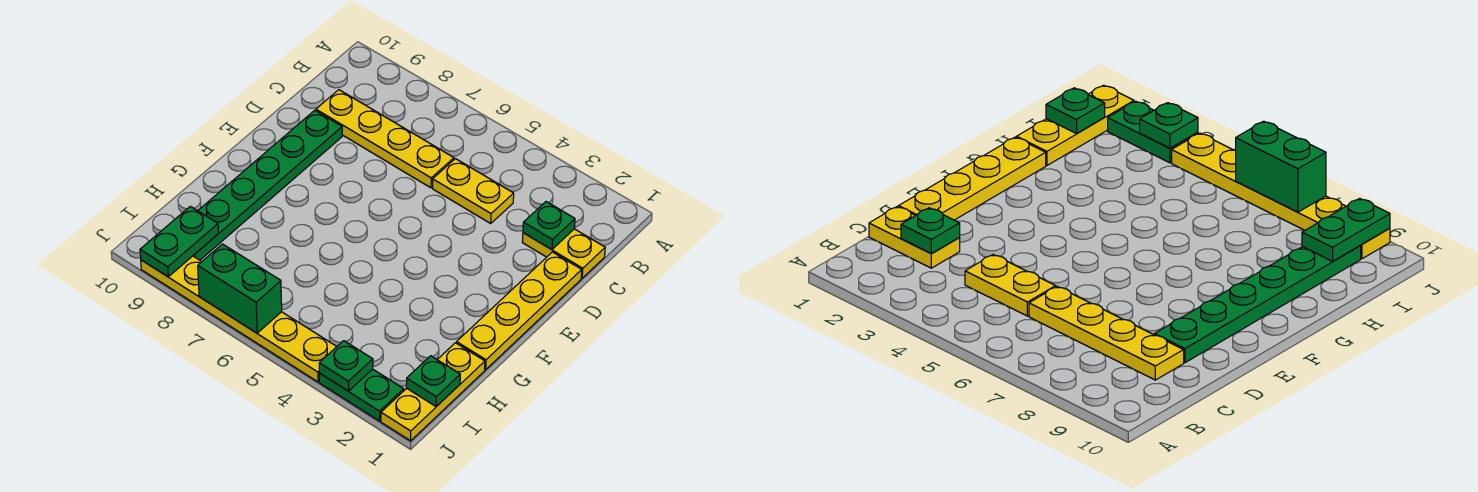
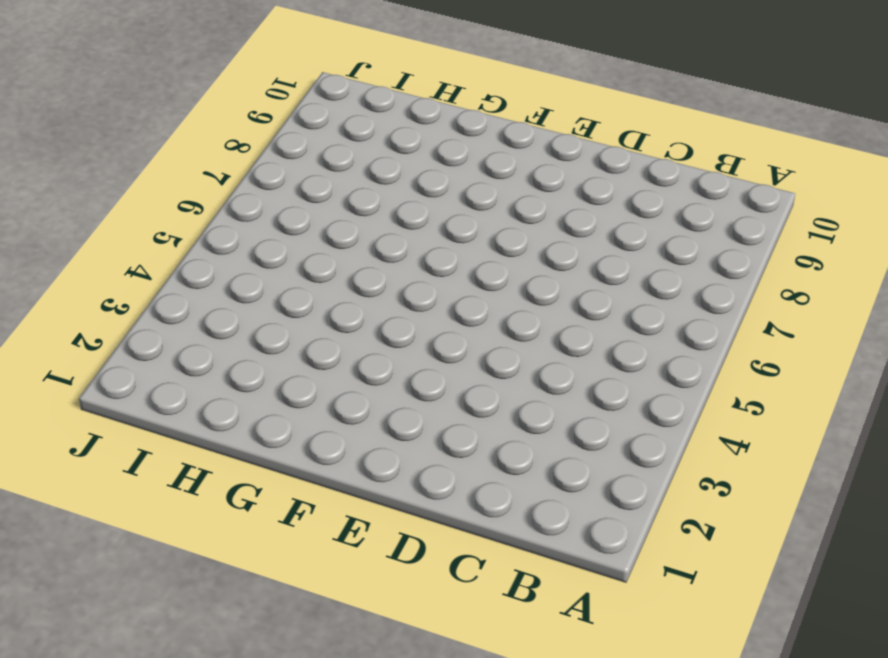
none -> yellow plate C1:C2 level 1
none -> yellow plate C4:C5 level 1
none -> yellow plate C6:C9 level 1

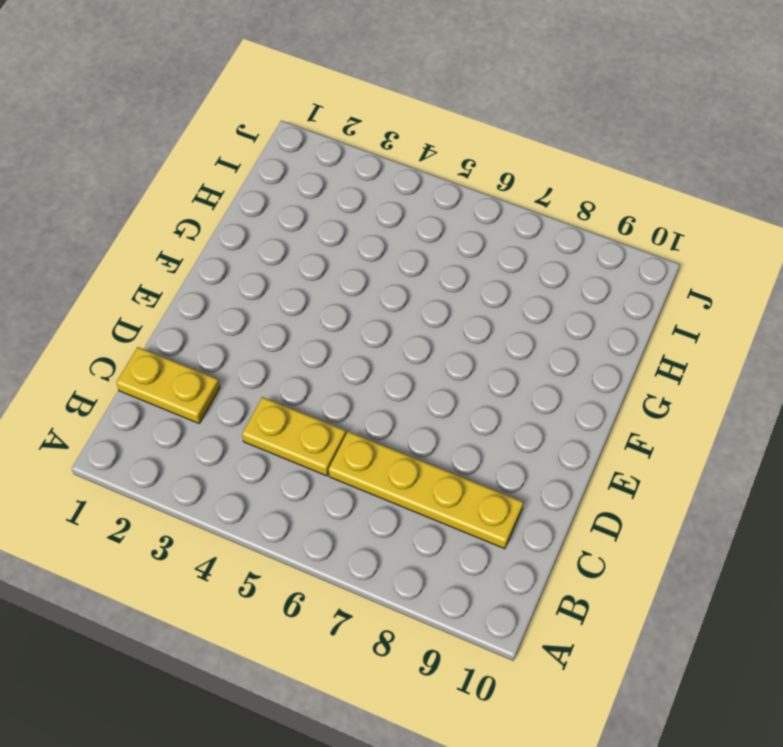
none -> yellow plate D1:G1 level 1
none -> green plate D9:I9 level 1
none -> yellow plate H1:J1 level 1

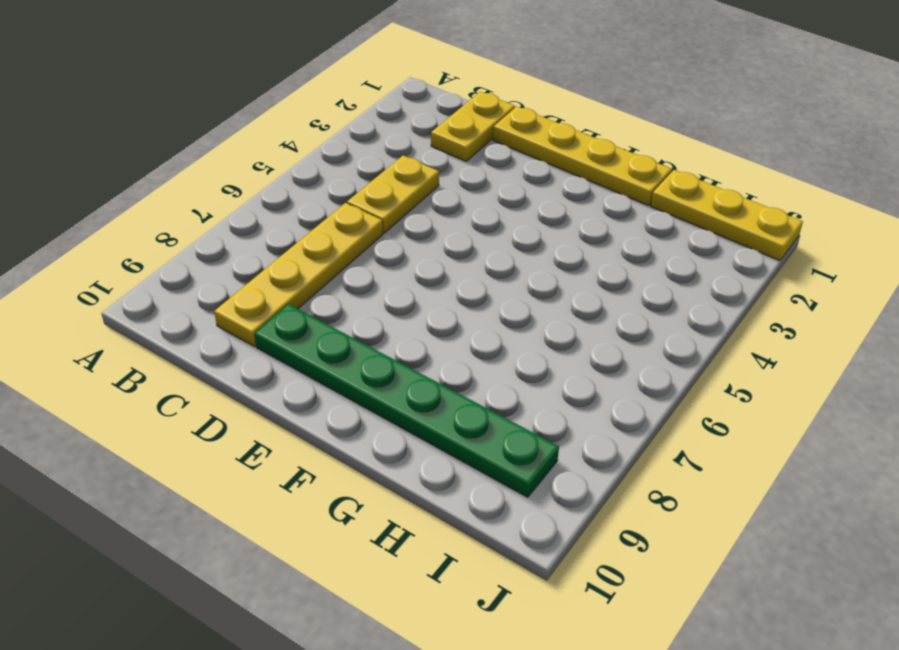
none -> green plate J2:J3 level 1
none -> yellow plate J4:J9 level 1
none -> green plate C2 level 2

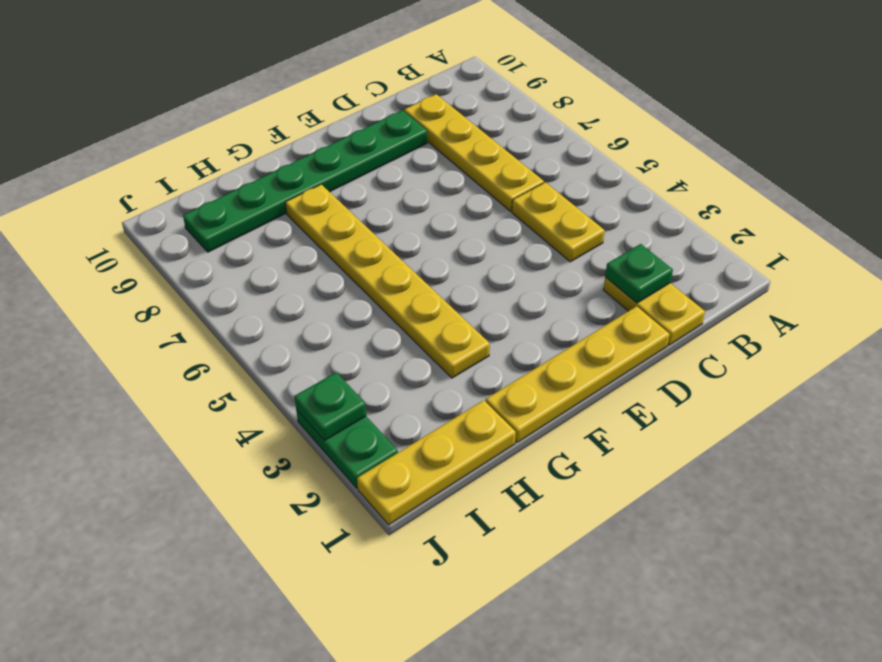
yellow plate G3:G8 level 1 -> yellow plate J4:J9 level 1
none -> green plate I1 level 2
none -> green plate I9:J9 level 2
none -> green brick J6:J7 level 2

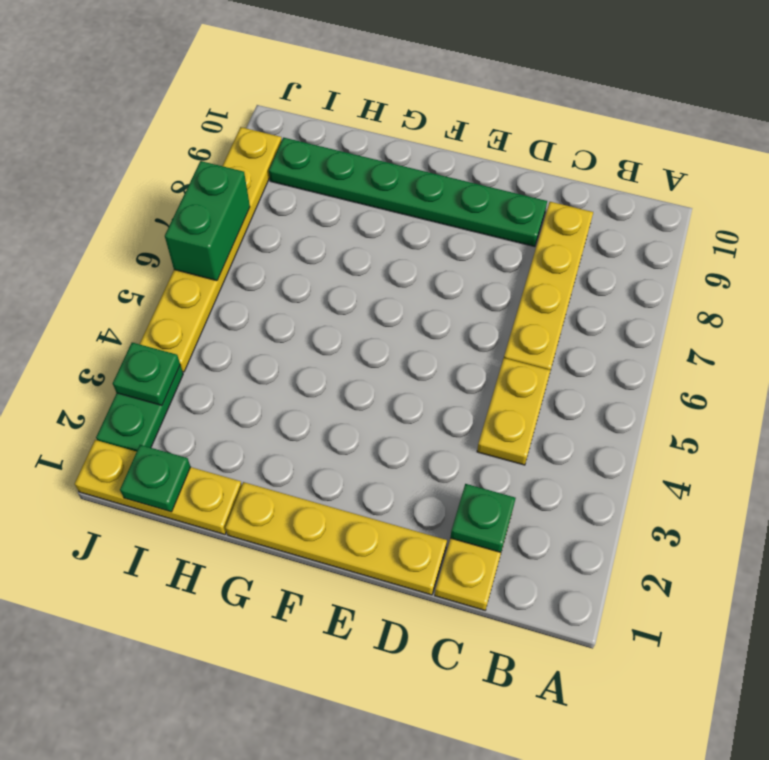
none -> green plate I9:J9 level 2

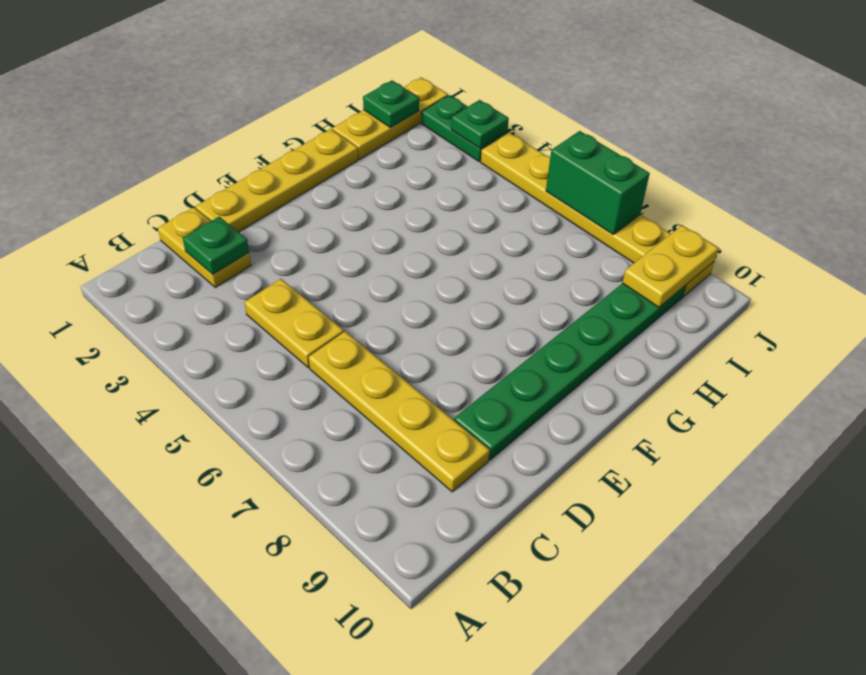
yellow plate I9:J9 level 2 -> green plate I9:J9 level 2

